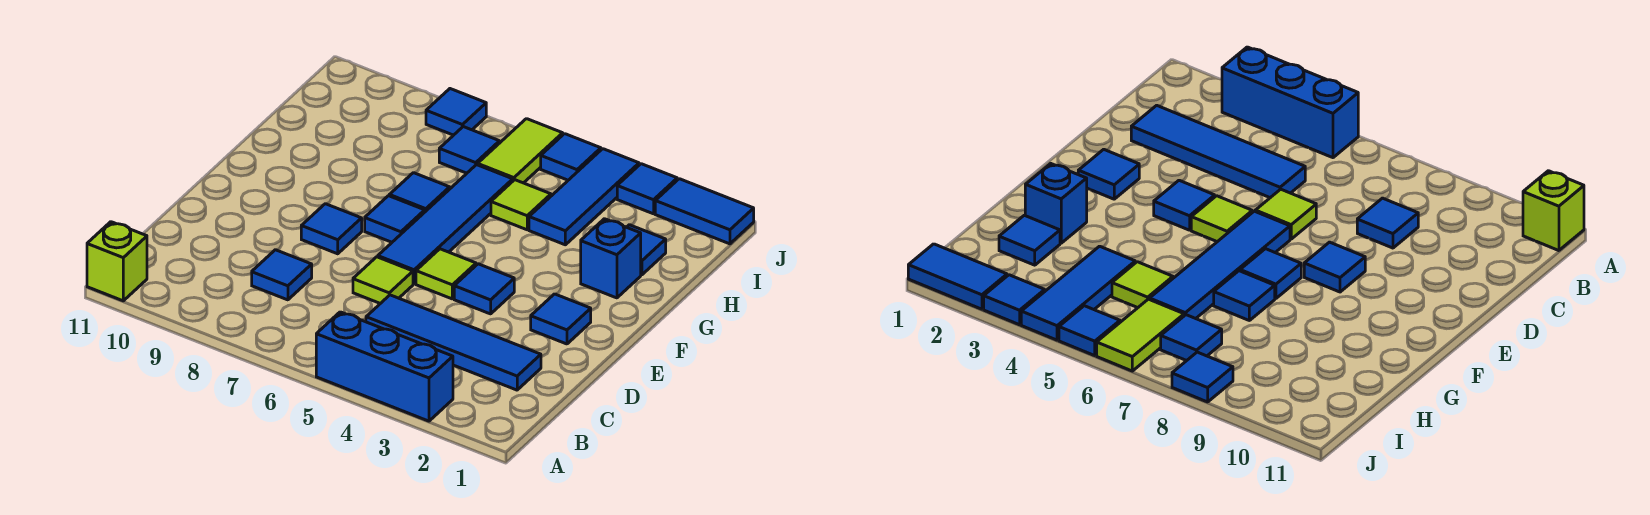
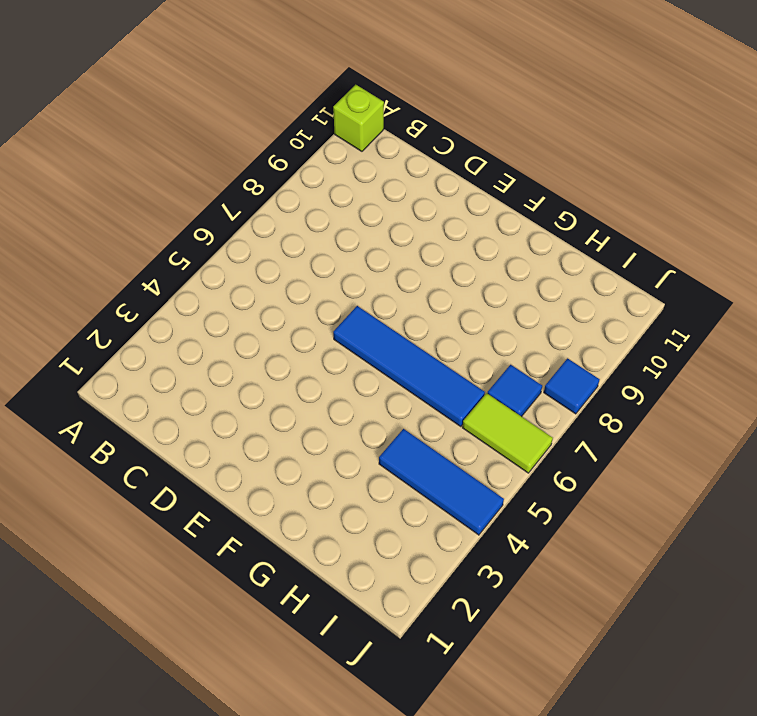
none -> blue brick A3:A5 level 1
none -> blue tile C2:C5 level 1
none -> blue tile C8 level 1

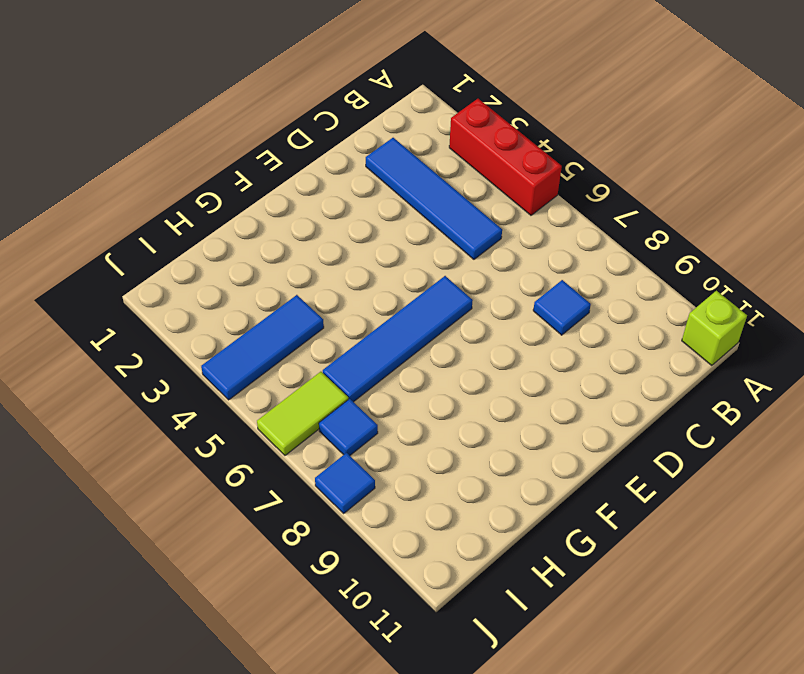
red brick A3:A5 level 1 -> blue brick A3:A5 level 1
none -> lime tile D6 level 1
none -> blue tile E2 level 1
none -> blue tile E4 level 1

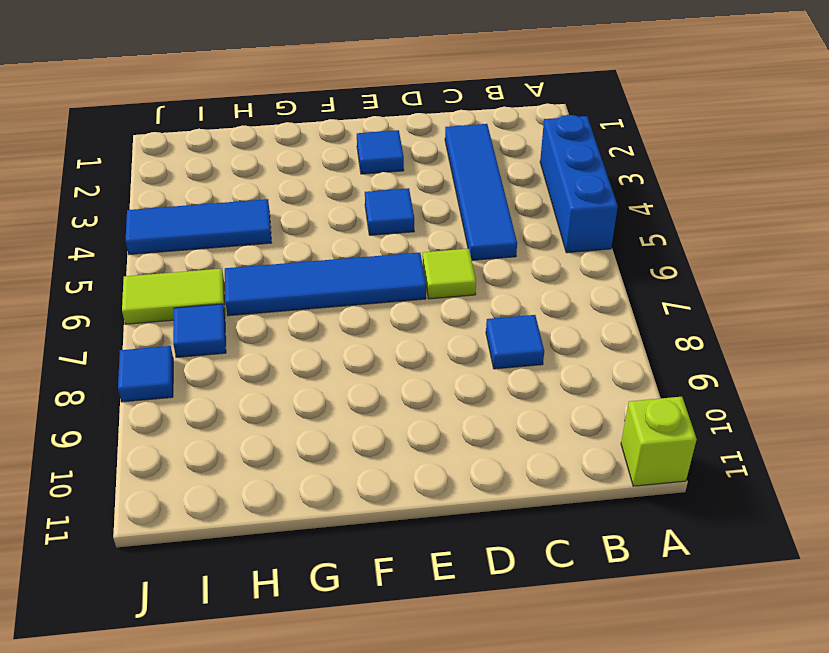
none -> lime tile E5 level 1
none -> blue tile E8 level 1
none -> blue tile F7 level 1

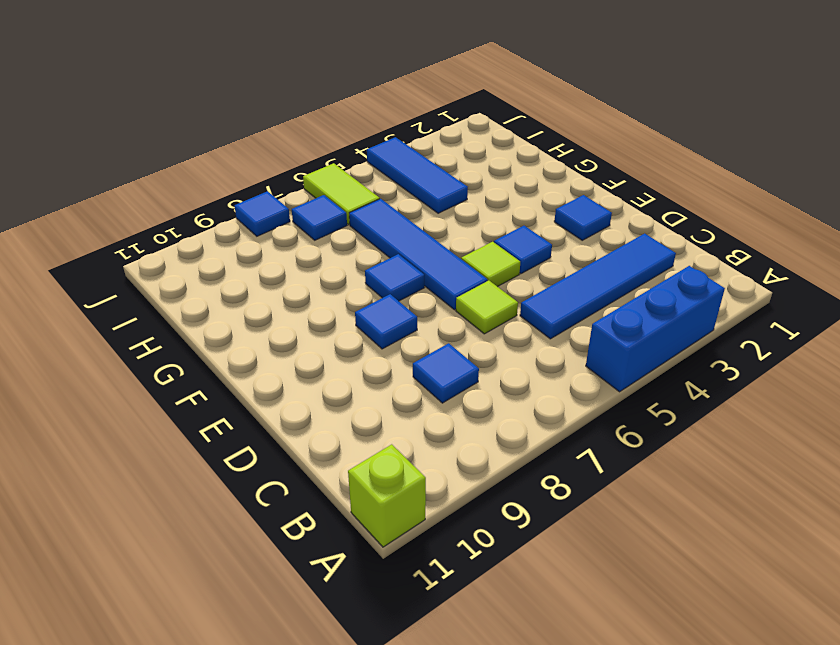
none -> blue brick G2 level 1
none -> blue tile G7 level 1
none -> blue tile H2 level 1

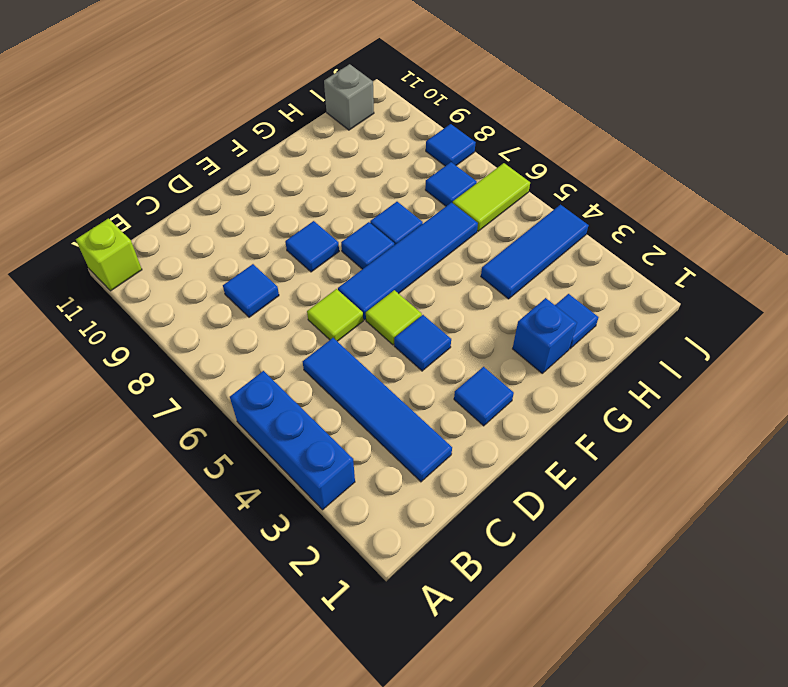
grey brick I11 level 1 -> none
none -> lime tile H5 level 1
none -> blue tile J1:J2 level 1
none -> blue tile J3 level 1

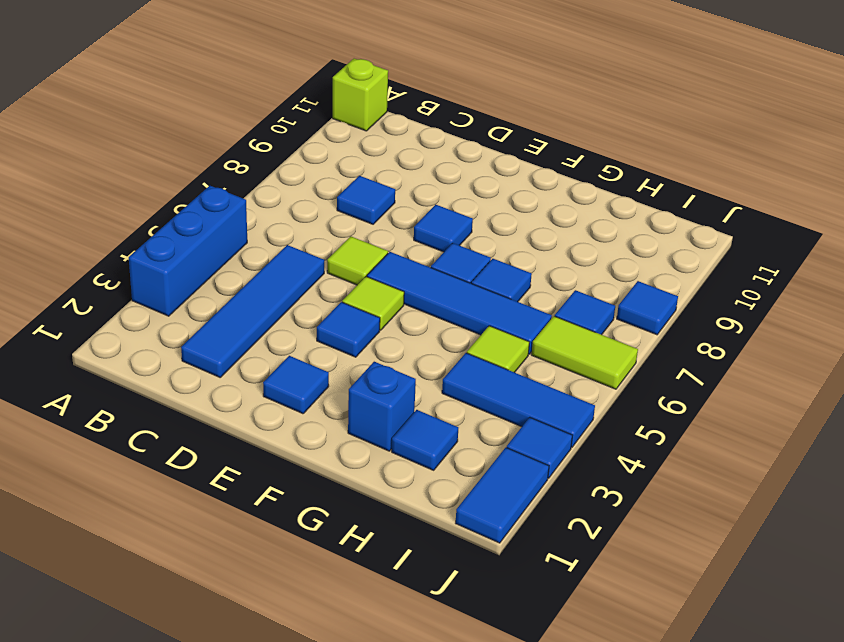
none -> blue tile J5 level 1

